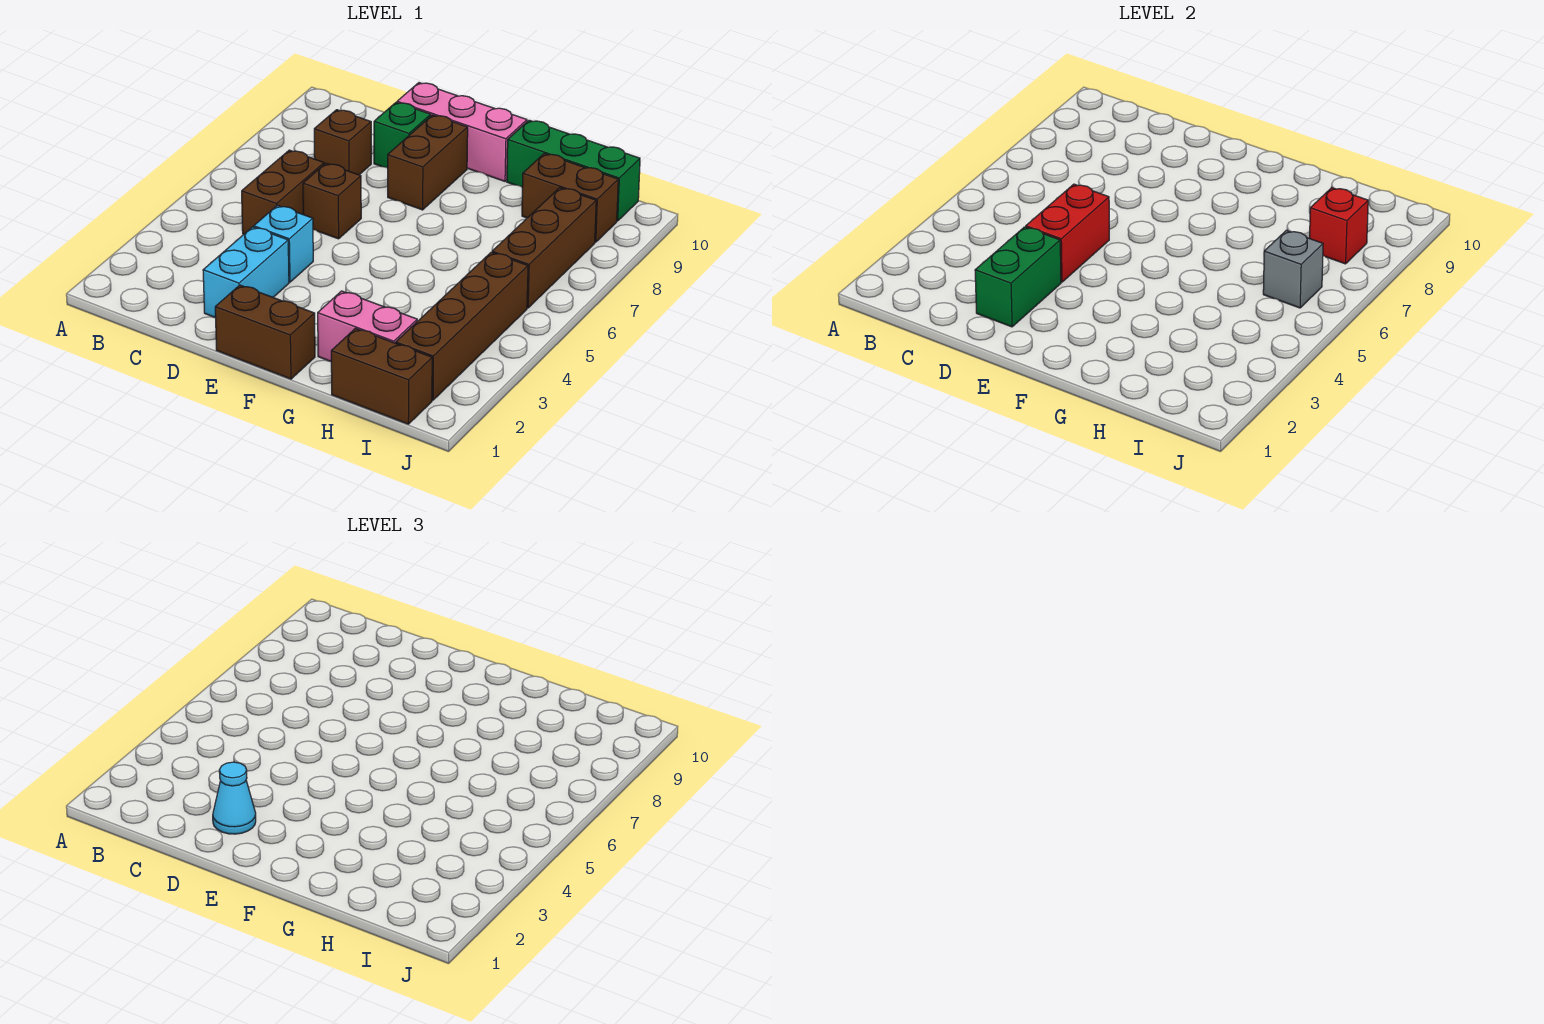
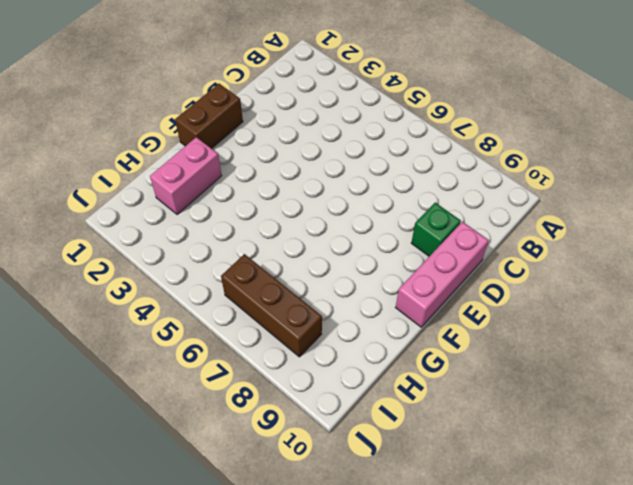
none -> brown brick C5:C6 level 1
none -> brown brick C8 level 1
none -> cyan brick D2:D3 level 1

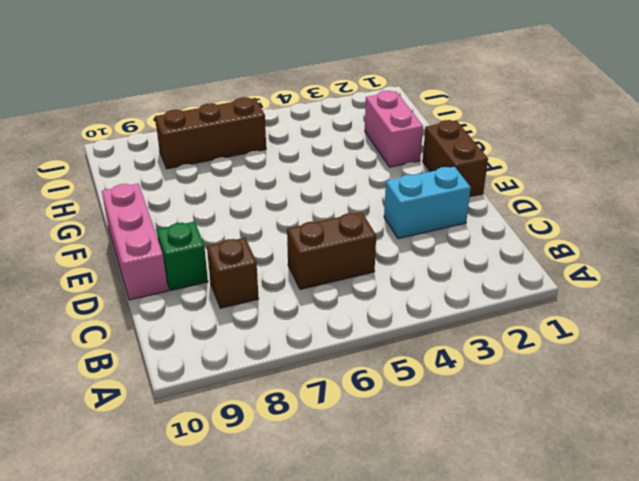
none -> cyan brick D4 level 1
none -> brown brick D6 level 1
none -> brown brick E8:E9 level 1

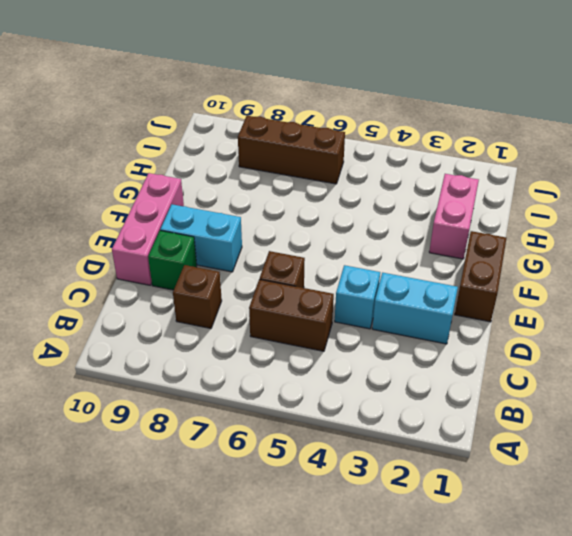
cyan brick E8:E9 level 1 -> brown brick E8:E9 level 1
none -> green brick G10:I10 level 1
none -> brown brick H1:I1 level 1
none -> brown brick H9:I9 level 1

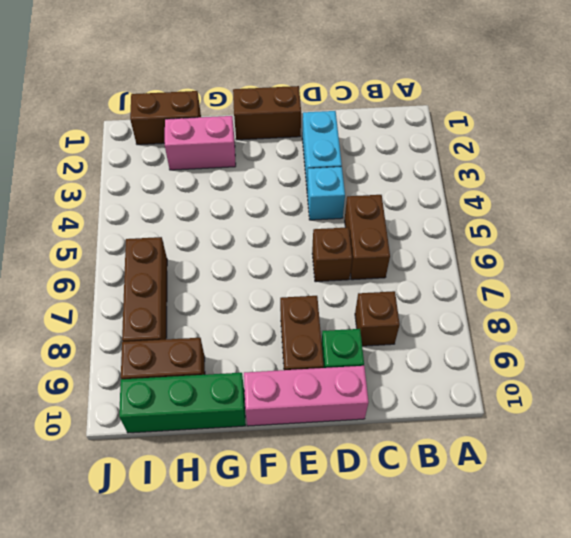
none -> brown brick I2:I5 level 1
none -> green brick D2:D3 level 2
none -> red brick D4:D5 level 2

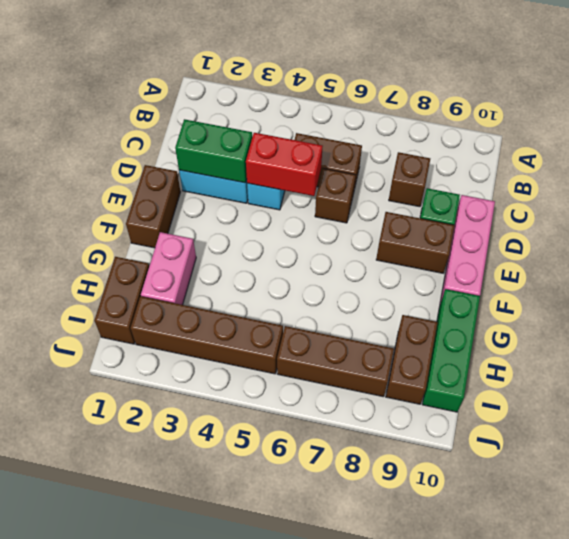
none -> grey brick I6 level 2
none -> red brick I8 level 2
none -> cyan cone D2 level 3

